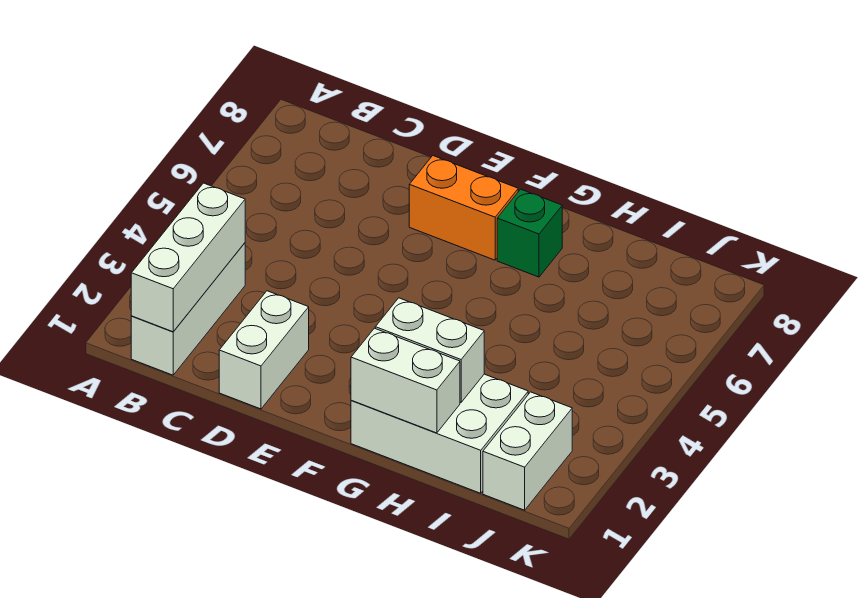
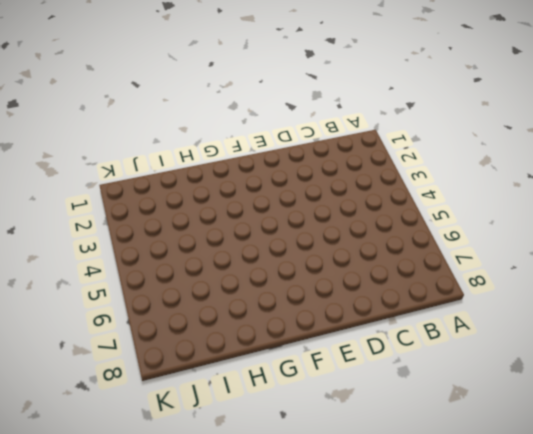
none -> white brick B1:B3 level 1
none -> white brick D1:D2 level 1

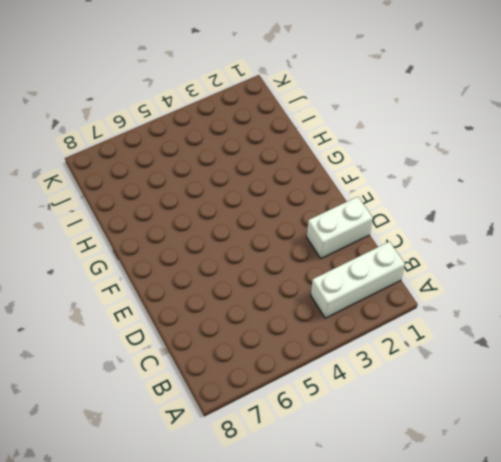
none -> orange brick E7:F7 level 1
none -> white brick G1:I2 level 1

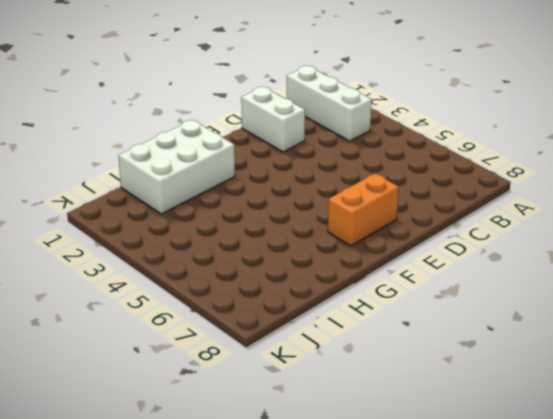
none -> green brick G7 level 1
none -> white brick J1:J2 level 1

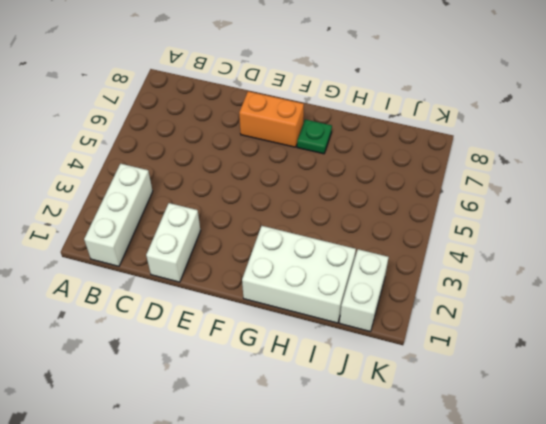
green plate G7 level 1 -> green brick G7 level 1
none -> white brick B1:B3 level 2
none -> white brick G1:H1 level 2

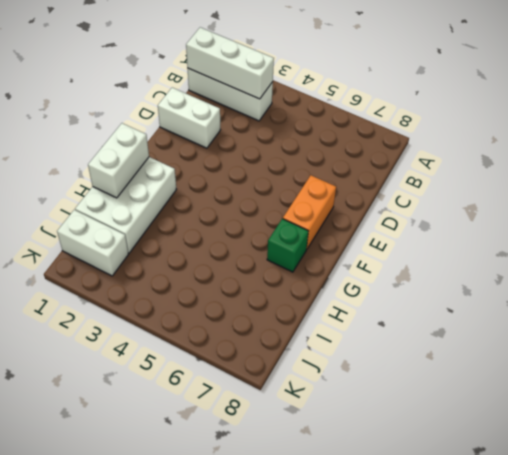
none -> white brick G2:H2 level 2

